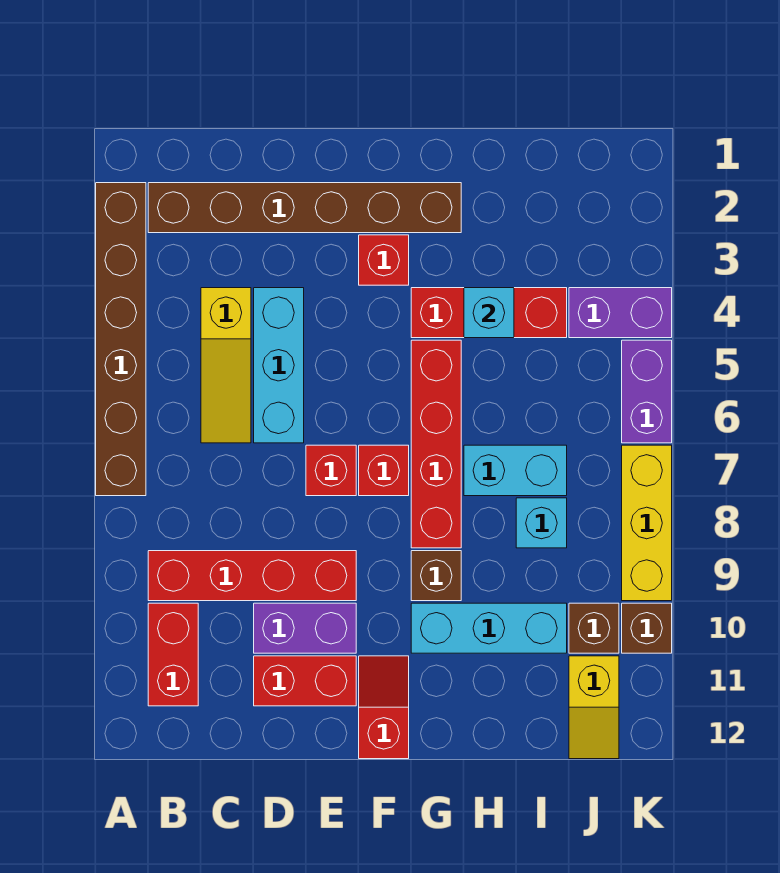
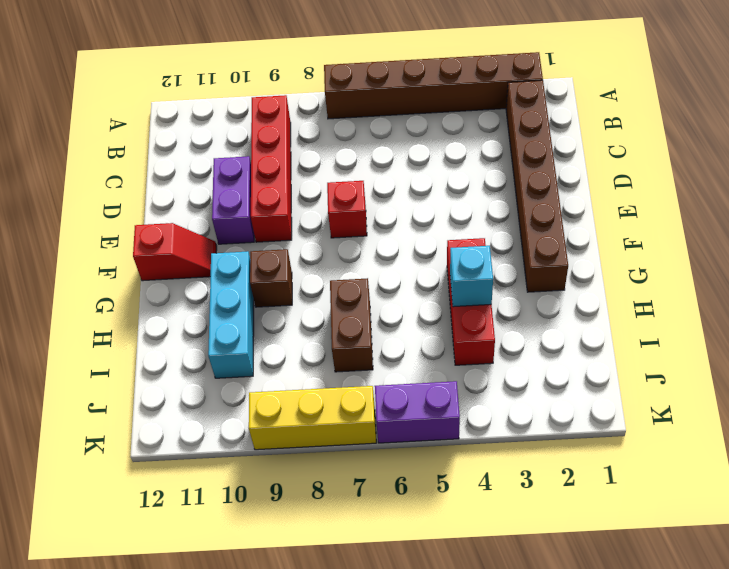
brown brick H7:I7 level 1 -> cyan brick H7:I7 level 1
none -> red brick B10:B11 level 1
none -> yellow slope C4:C6 level 1 top 4
none -> cyan brick D4:D6 level 1

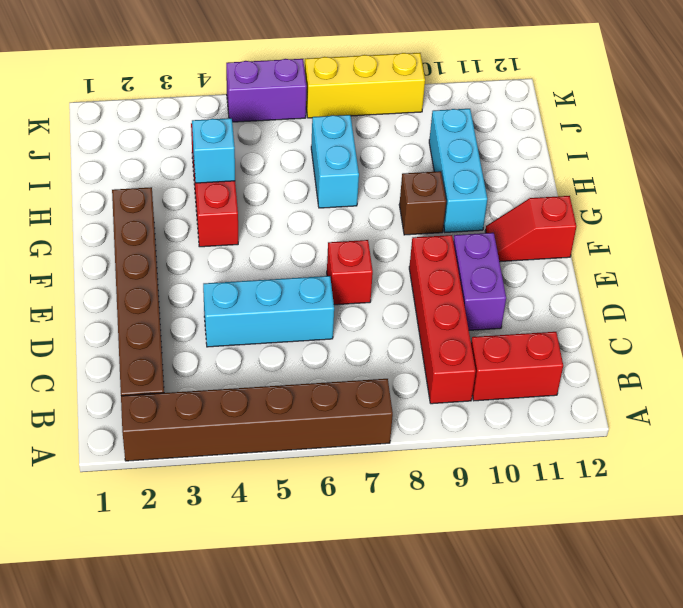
none -> yellow slope C4:C6 level 1 top 4
none -> red brick D11:E11 level 1
none -> red brick F3 level 1

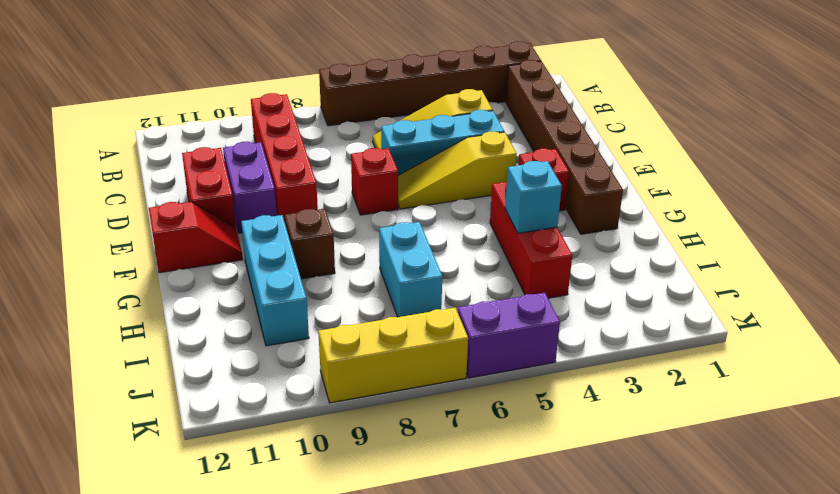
yellow slope E4:E6 level 1 top 4 -> none
none -> red brick B10:B11 level 1
none -> red brick F7 level 1
none -> red brick G5:G8 level 1

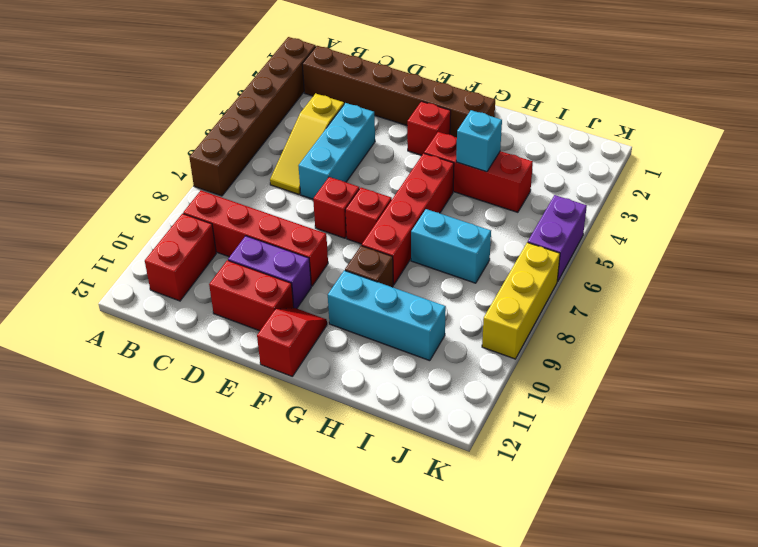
none -> cyan brick I8 level 1
none -> purple brick J4:K4 level 1
none -> brown brick J10 level 1

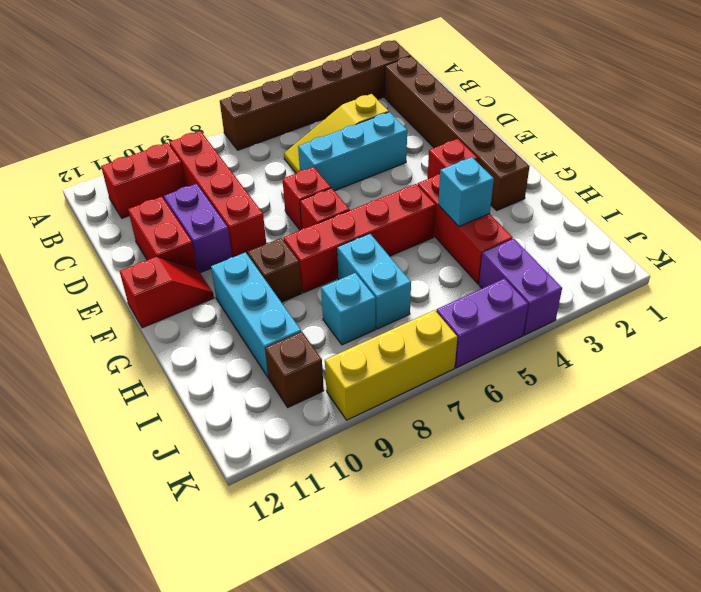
none -> yellow slope J11:J12 level 1 top 11
none -> brown brick K10 level 1

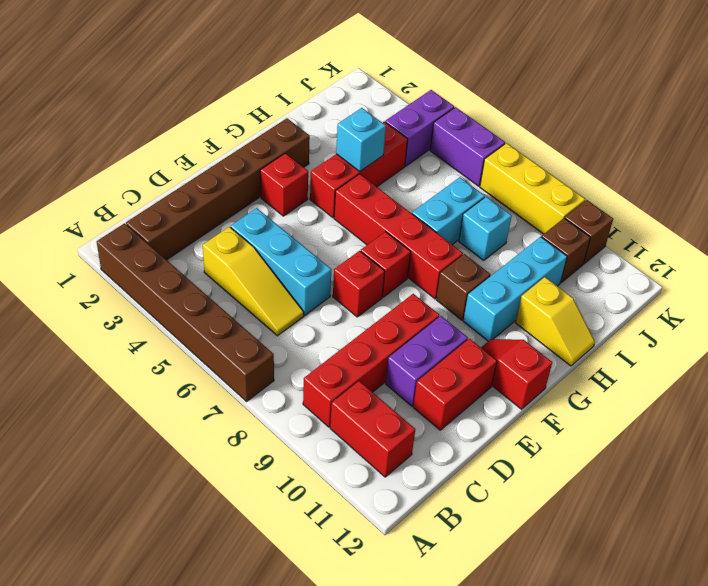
yellow slope H11:H12 level 1 top 11 -> yellow slope J11:J12 level 1 top 11

